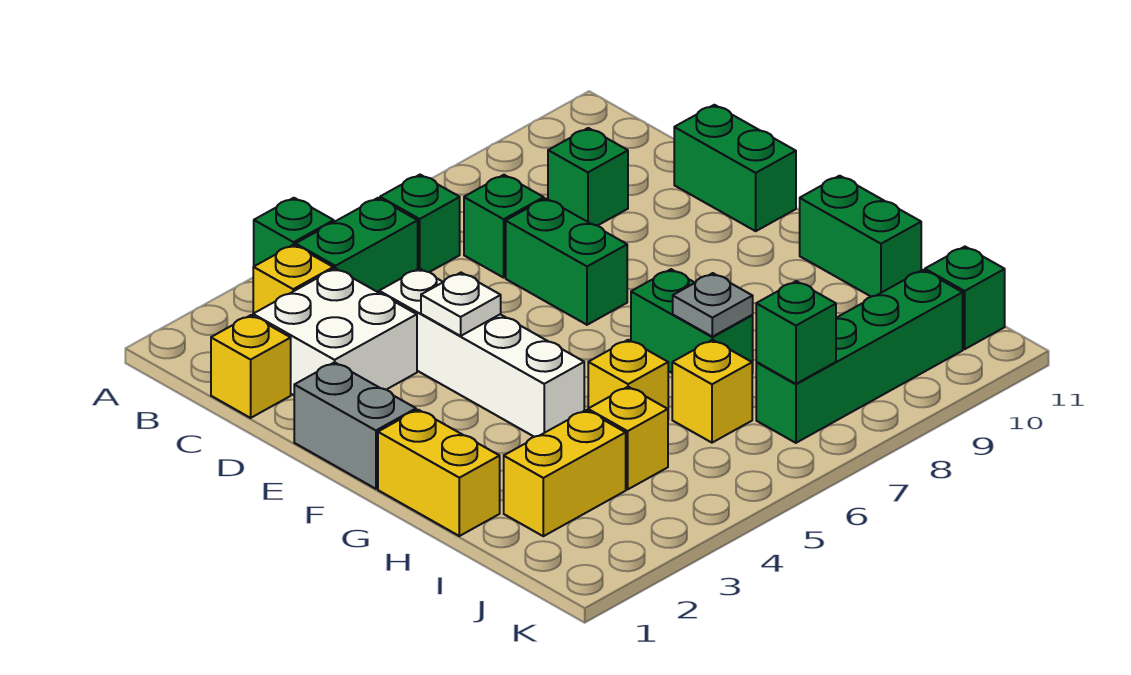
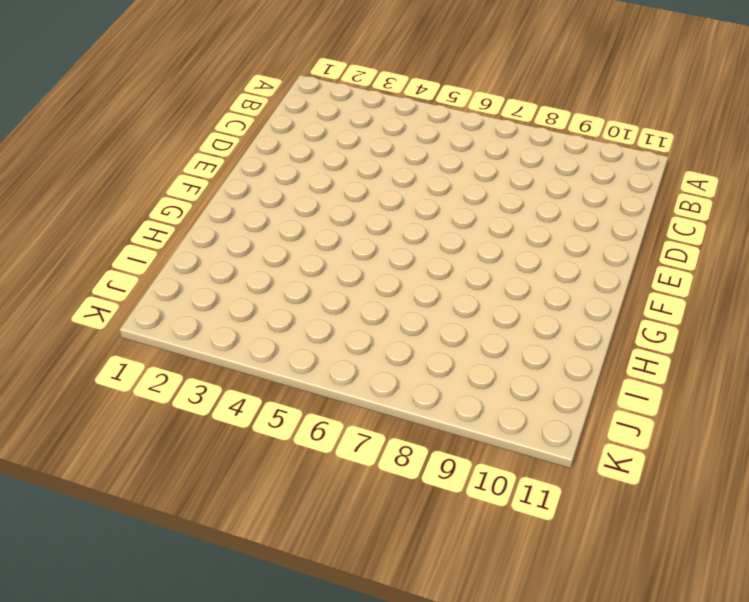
none -> green brick A4 level 1
none -> yellow brick B3 level 1
none -> green brick B4:B5 level 1

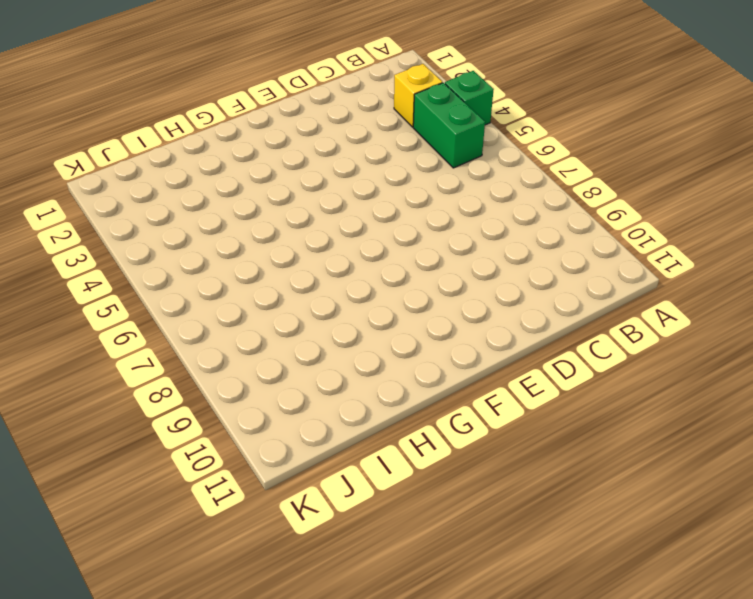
none -> green brick B6 level 1
none -> yellow brick C1 level 1
none -> white brick C2:D3 level 1

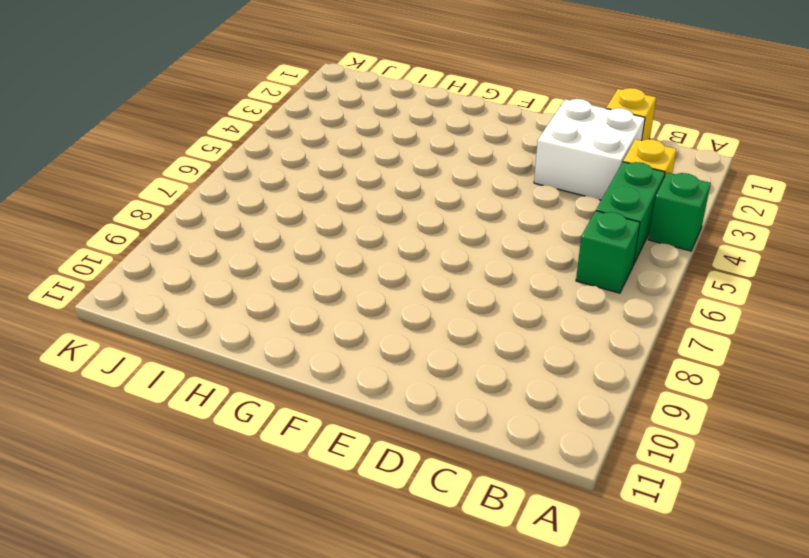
none -> green brick C7 level 1
none -> green brick C9 level 1
none -> white brick D4:G4 level 1

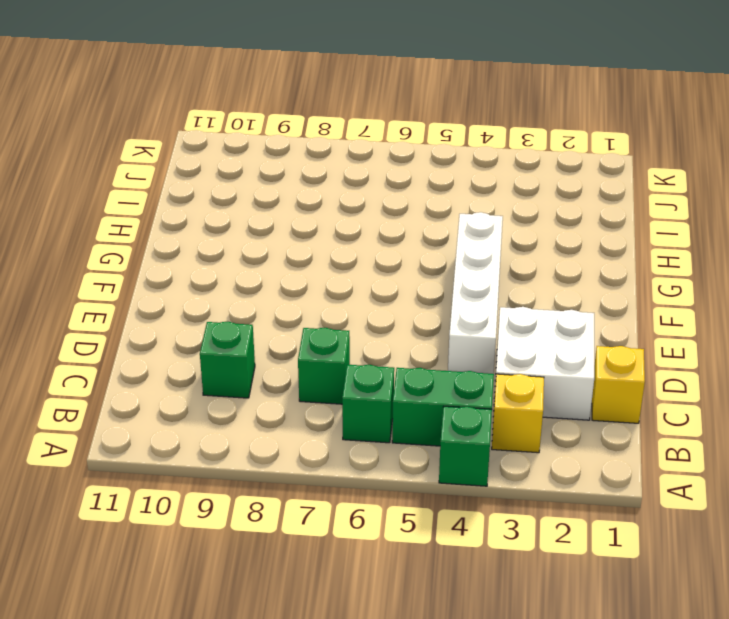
none -> green brick D7:E7 level 1
none -> green brick D11:E11 level 1
none -> grey brick E1:F1 level 1

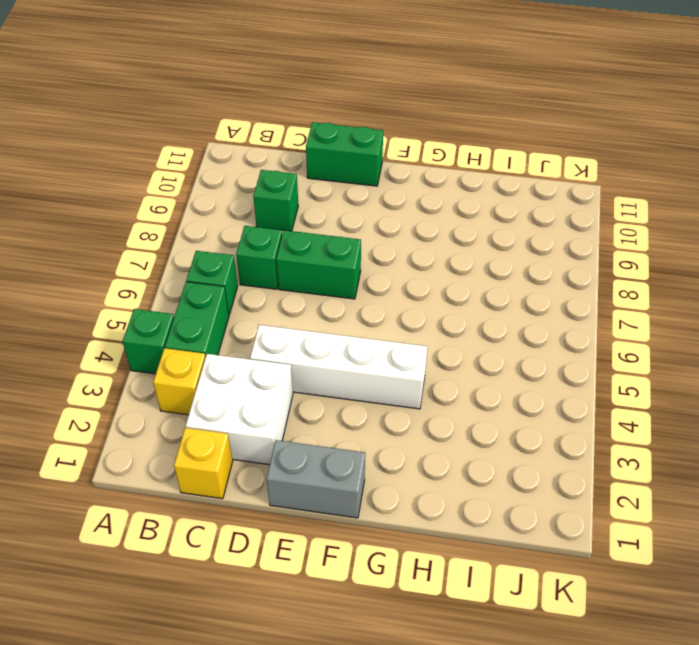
none -> yellow brick G1:H1 level 1
none -> green brick G7:H7 level 1
none -> green brick G11:H11 level 1

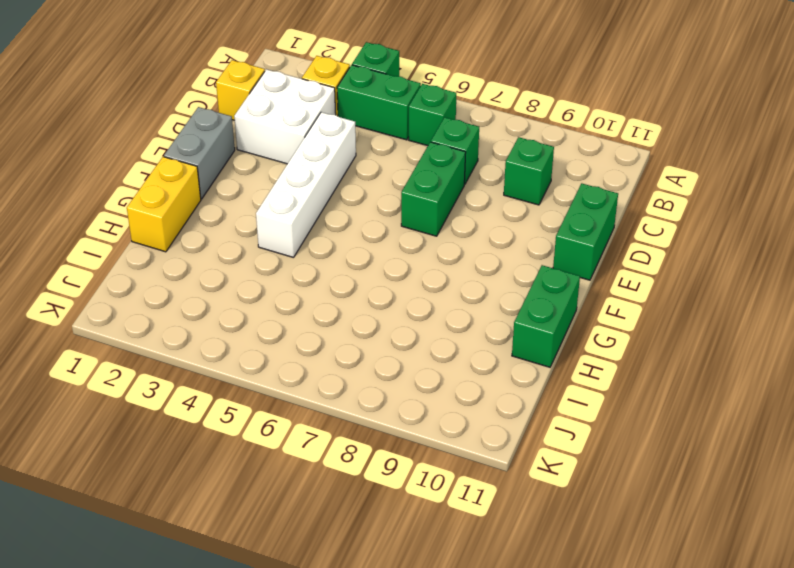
none -> green brick G7:H7 level 1
none -> yellow brick H5 level 1
none -> yellow brick I2:I3 level 1

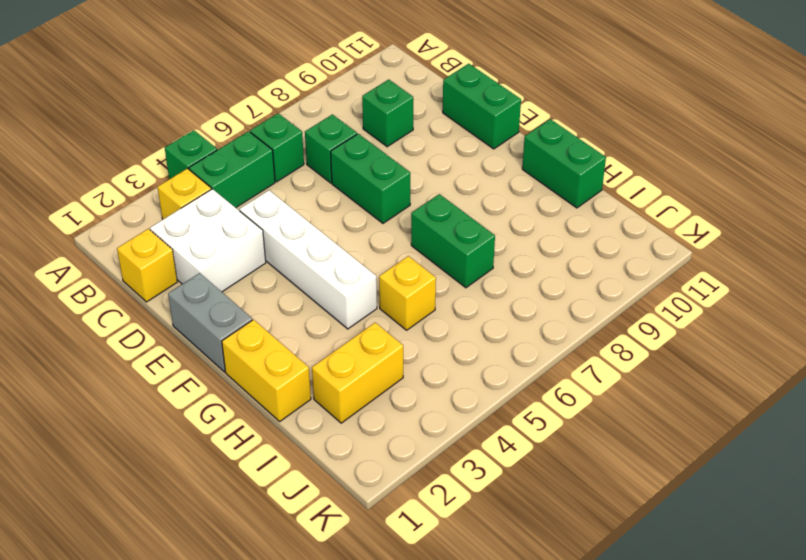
none -> yellow brick I4 level 1
none -> yellow brick I6 level 1
none -> green brick J7:J10 level 1

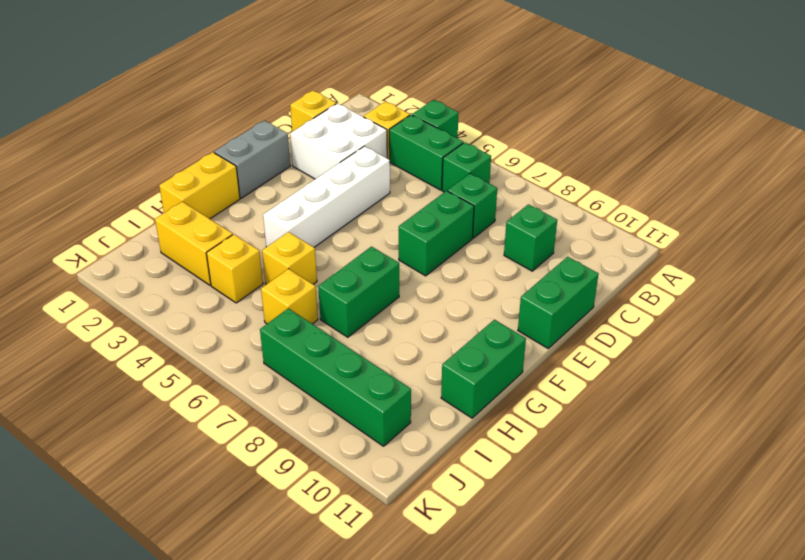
none -> green brick J11 level 1
none -> white plate E4 level 2
none -> grey plate H7 level 2

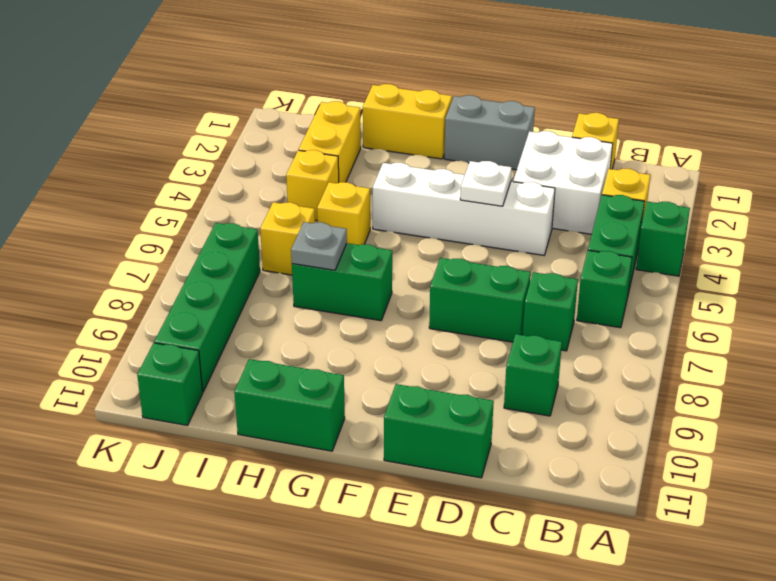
none -> green brick J7 level 2

